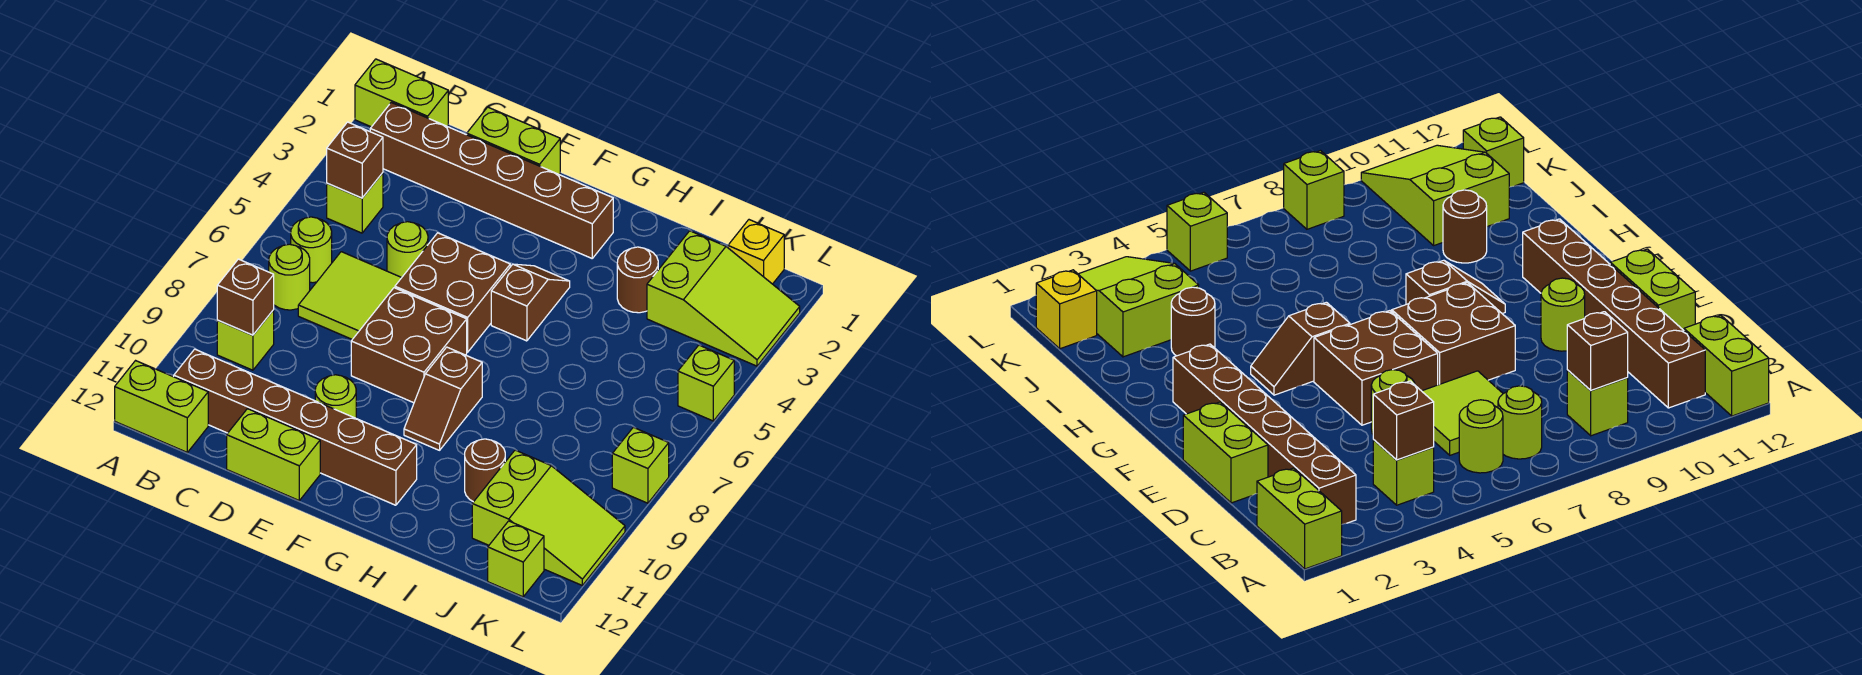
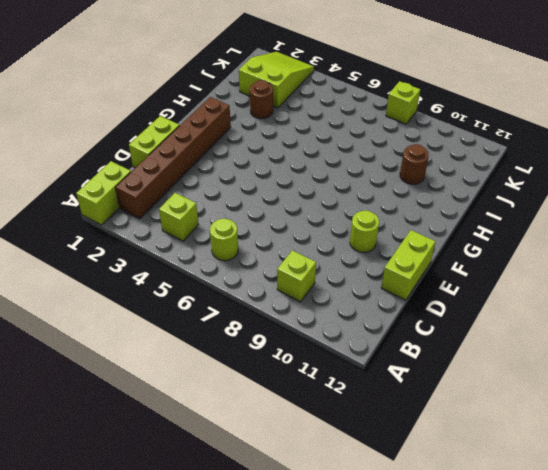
none -> lime brick A12:B12 level 1
none -> lime round brick B7 level 1
none -> brown brick B11:G11 level 1

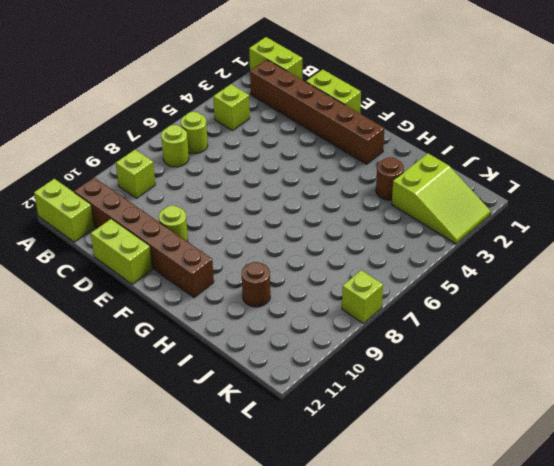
none -> lime tile C6:D7 level 1
none -> lime round brick D5 level 1
none -> brown brick E5:F6 level 1

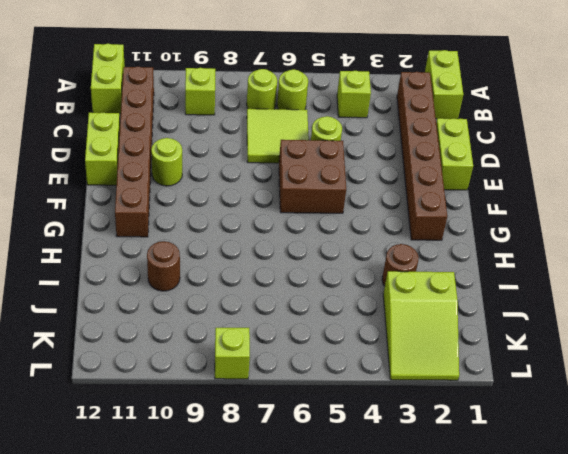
none -> brown brick E7:F8 level 1
none -> brown slope G4:G5 level 1 top 5
none -> brown slope G8:G9 level 1 top 8

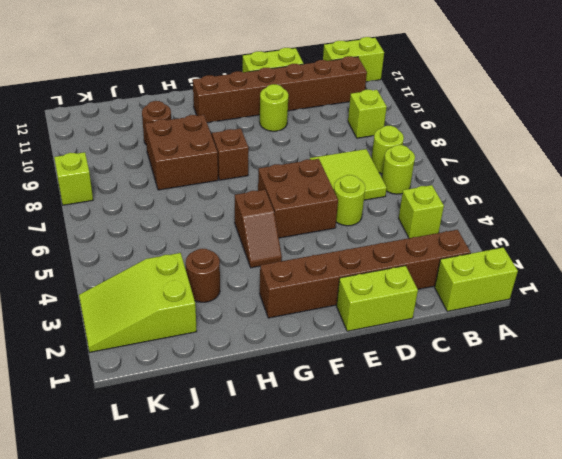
brown brick H8:I9 level 1 -> brown brick E7:F8 level 1
none -> lime slope J10:L11 level 1 top J
none -> yellow brick K1 level 1
none -> lime brick K12 level 1

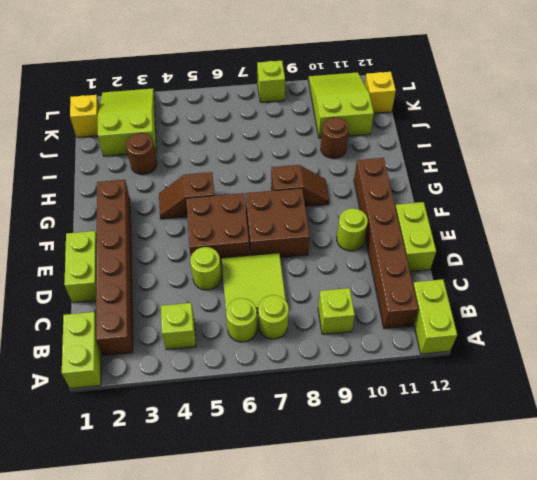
yellow brick K12 level 1 -> lime brick K12 level 1
none -> lime brick L5 level 1
none -> brown brick B4 level 2
none -> brown brick B9 level 2

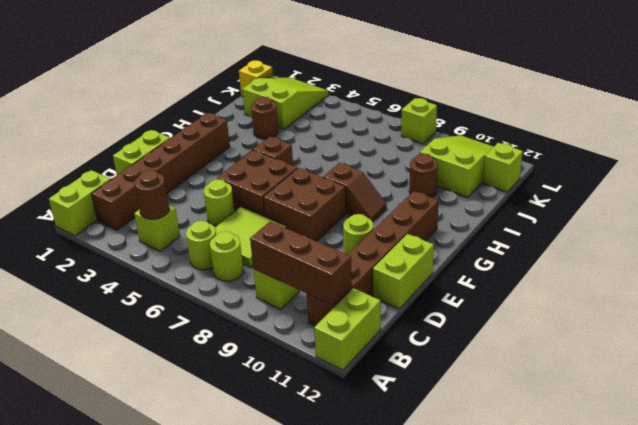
brown round brick B4 level 2 -> brown brick B4 level 2
brown brick B9:B11 level 2 -> brown brick B9 level 2
none -> lime brick L5 level 1

